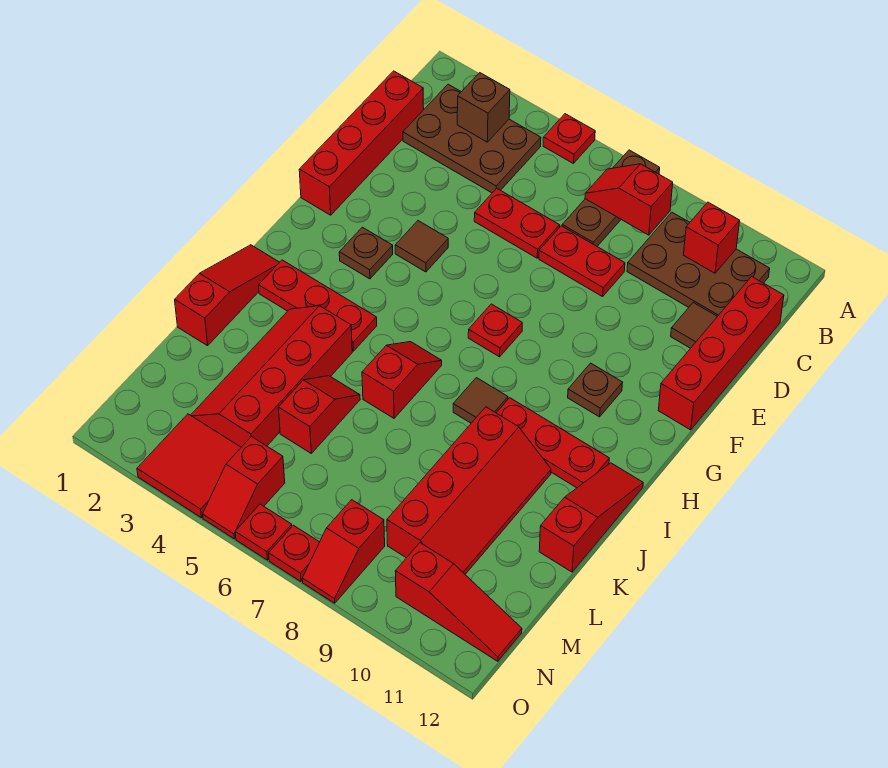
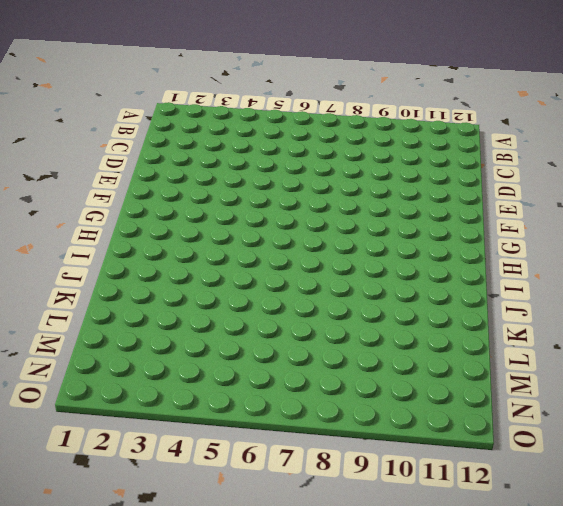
none -> red plate A5 level 1
none -> brown plate A7:C7 level 1
none -> brown plate B2:C4 level 1
none -> brown plate B9:C11 level 1

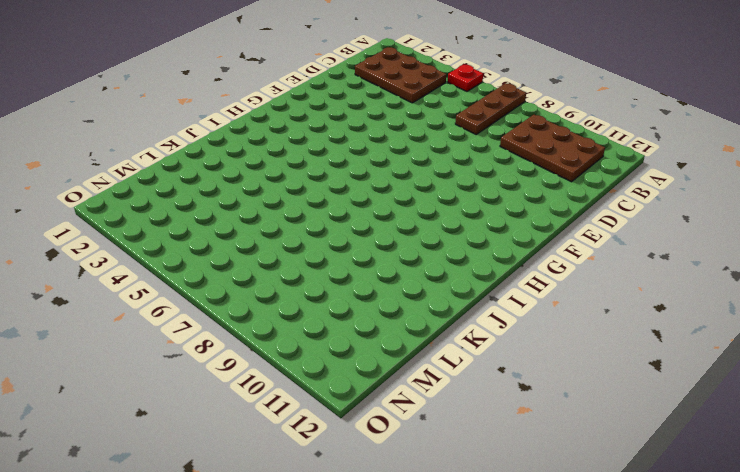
none -> red brick C1:F1 level 1
none -> red brick C12:F12 level 1
none -> red plate D5:D6 level 1
none -> red plate D7:D8 level 1

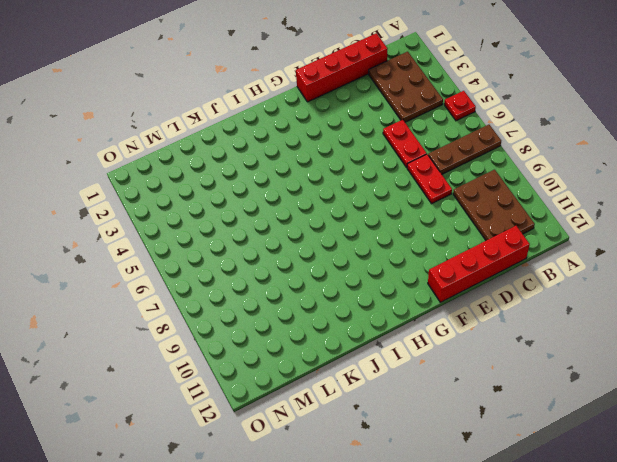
none -> brown tile D11 level 1
none -> brown tile F4 level 1
none -> brown plate G3 level 1
none -> red plate G7 level 1

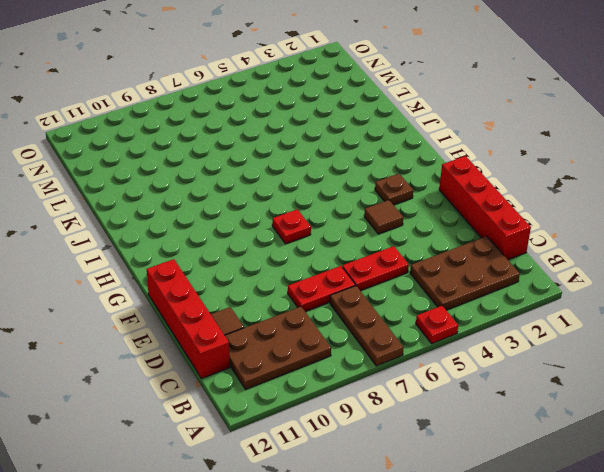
none -> brown plate G10 level 1
none -> red slope I1:K1 level 1 top K
none -> red plate I2:I4 level 1
none -> red slope I6:J6 level 1 top J

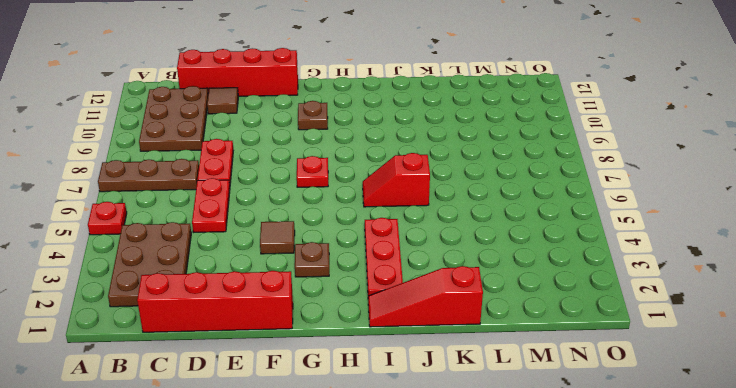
none -> brown tile I8 level 1
none -> red plate I9:I11 level 1
none -> red slope I12:K12 level 1 top K
none -> red slope J3:M4 level 1 top 4

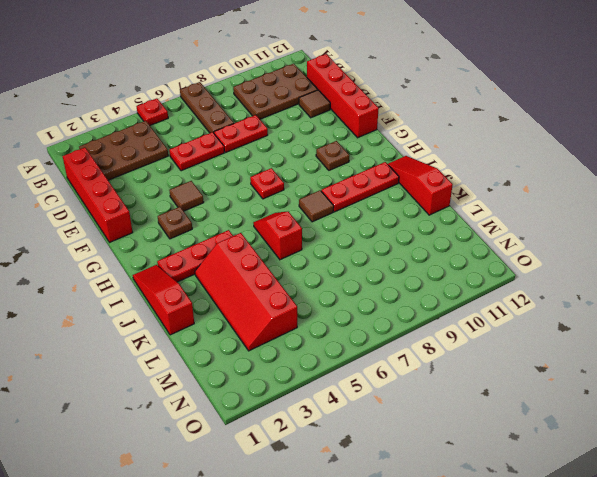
none -> red slope J9:M10 level 1 top 9
none -> red slope K5:L5 level 1 top L
none -> red tile N3:O4 level 1
none -> red slope N5:O5 level 1 top N

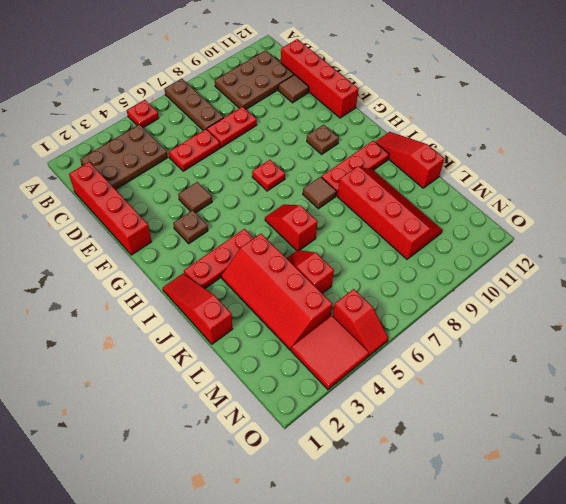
none -> red slope N8:O8 level 1 top N
none -> red slope N10:N12 level 1 top 10
none -> red plate O6 level 1
none -> red plate O7 level 1

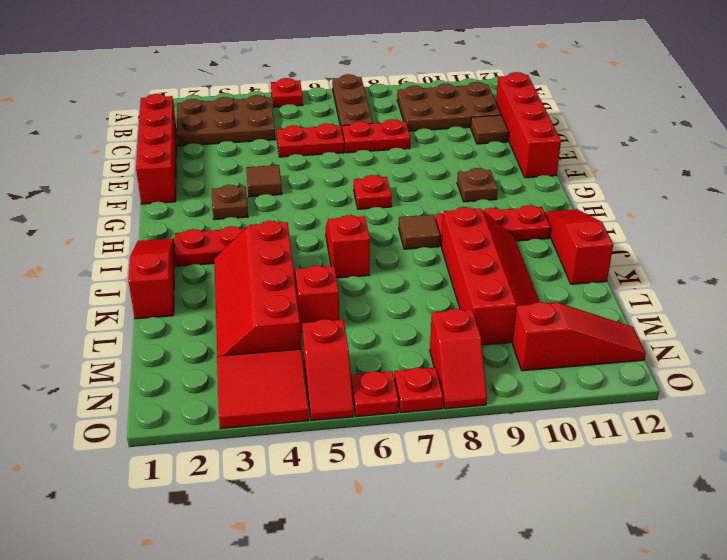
none -> brown brick B3 level 2
none -> red slope B7:B8 level 2 top 8
none -> red brick B10 level 2

